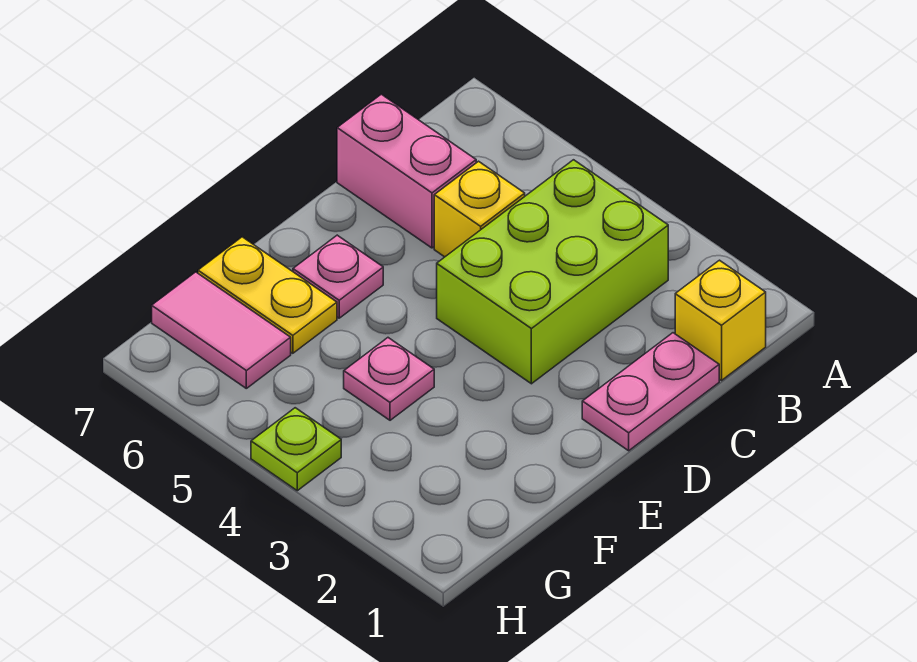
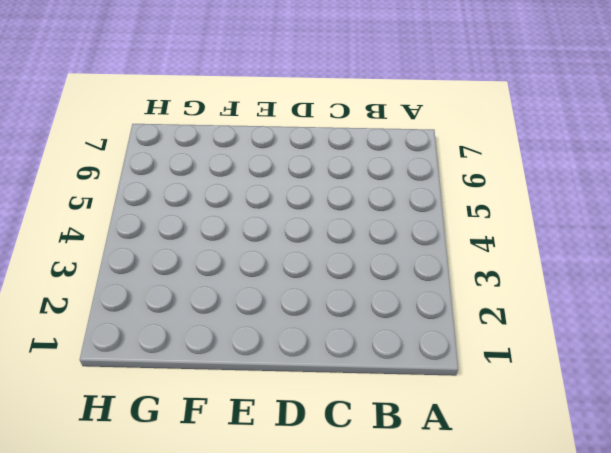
none -> yellow brick B1 level 1
none -> lime brick B3:D4 level 1

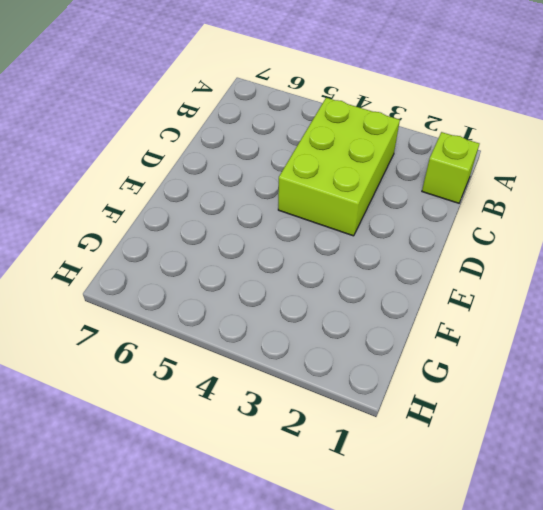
lime brick B1 level 1 -> yellow brick B1 level 1
none -> pink plate C1:D1 level 1
none -> yellow brick C5 level 1

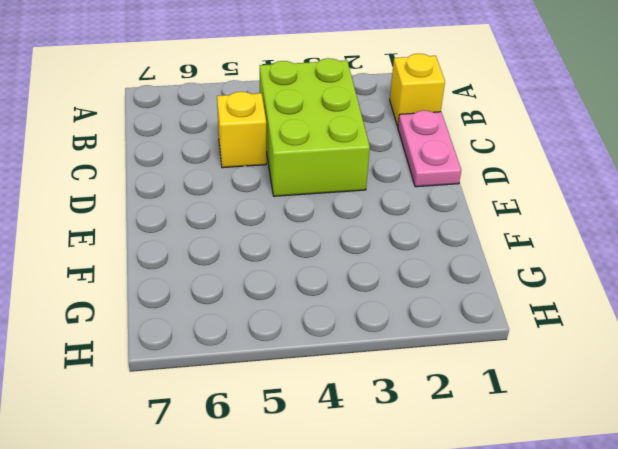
none -> pink brick C6:C7 level 1
none -> pink plate E6 level 1

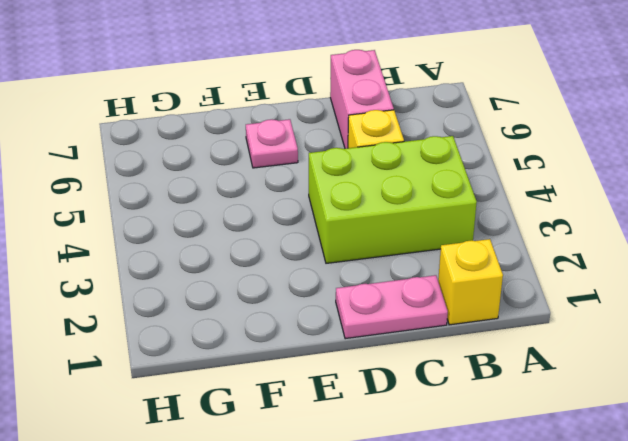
none -> pink plate F4 level 1
none -> yellow plate F6:F7 level 1

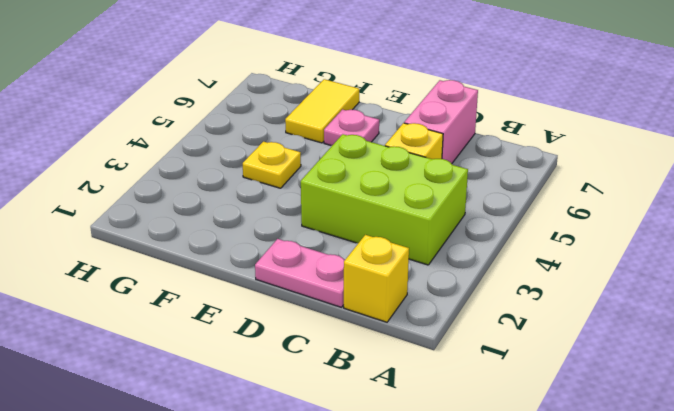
yellow plate F4 level 1 -> pink plate F4 level 1
yellow tile F6:F7 level 1 -> yellow plate F6:F7 level 1
none -> pink tile G6:G7 level 1
none -> lime plate H4 level 1

